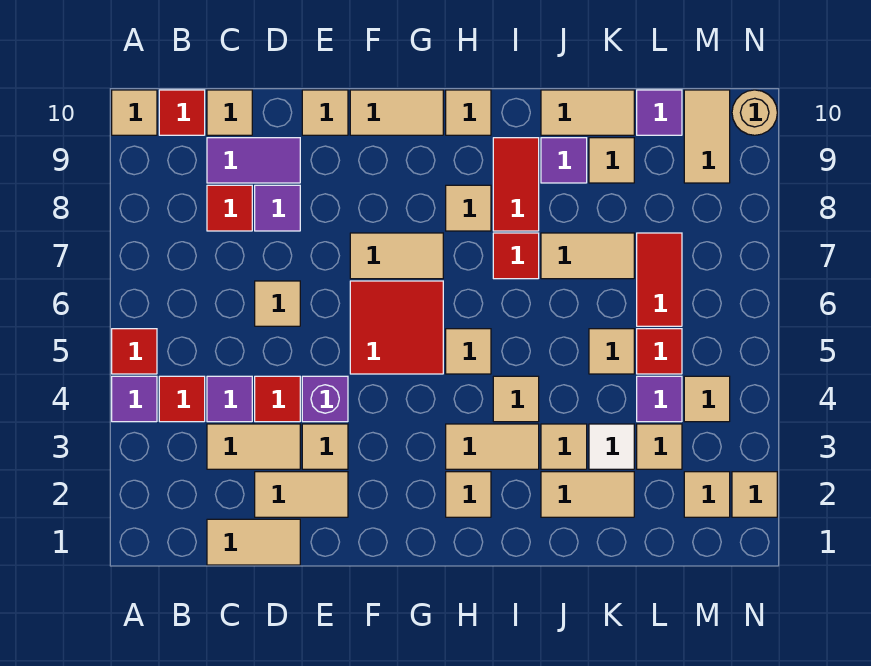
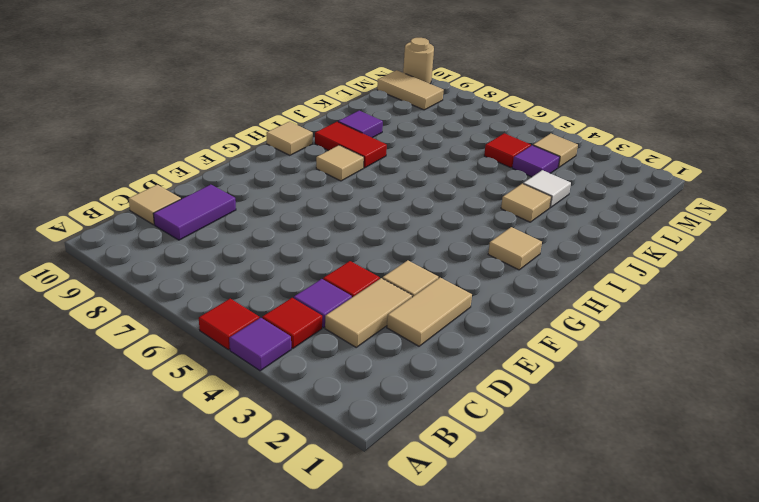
none -> tan tile A10 level 1
none -> red tile B10 level 1
none -> tan tile C1:D1 level 1
none -> red tile C8 level 1

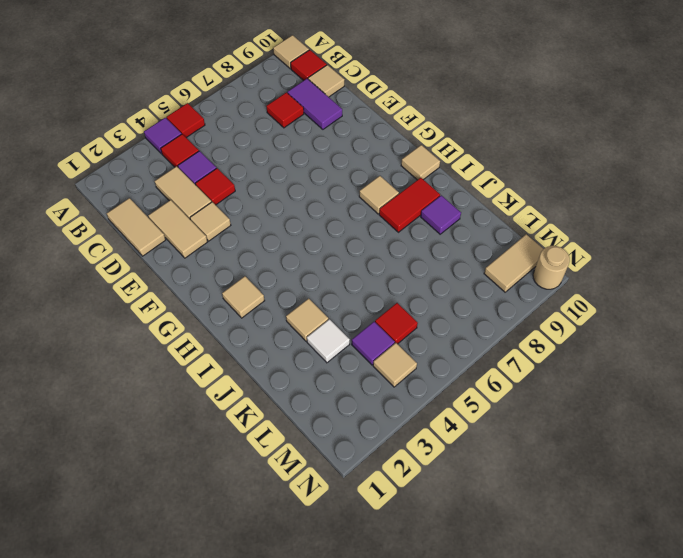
none -> tan tile D6 level 1
none -> purple tile D8 level 1
none -> purple brick E4 level 1
none -> tan tile E10 level 1

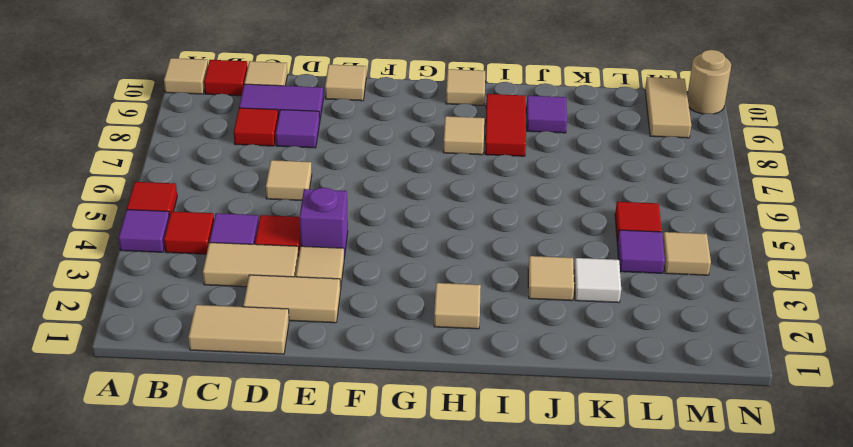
none -> red tile F5:G6 level 1
none -> tan tile F7:G7 level 1
none -> tan tile F10:G10 level 1
none -> tan tile H3:I3 level 1

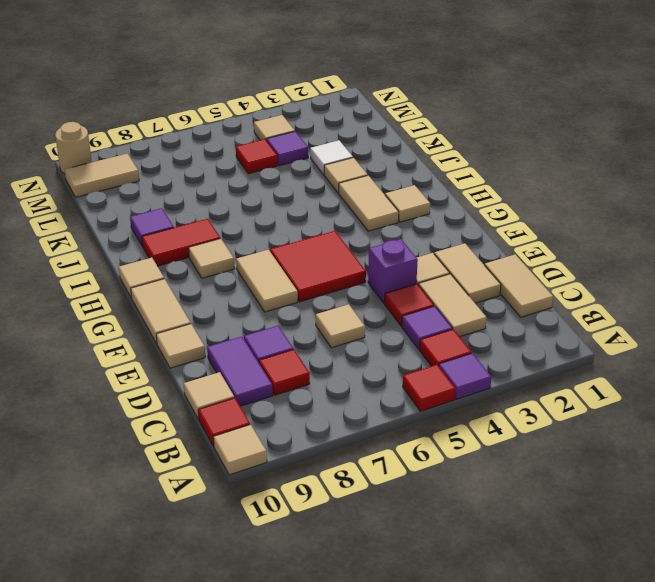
none -> tan tile H5 level 1
none -> tan tile I4 level 1
none -> red tile I7 level 1
none -> tan tile J2:K2 level 1

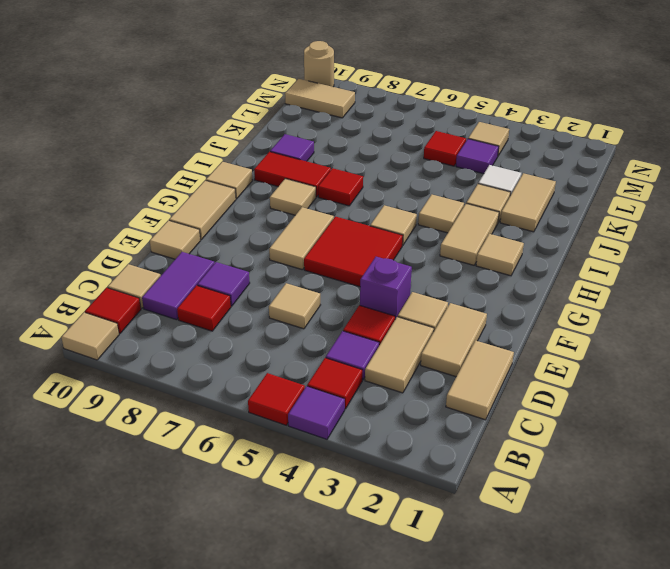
none -> tan tile J7:K7 level 1
none -> tan tile J10:K10 level 1
none -> tan tile K5 level 1
none -> tan tile K9 level 1

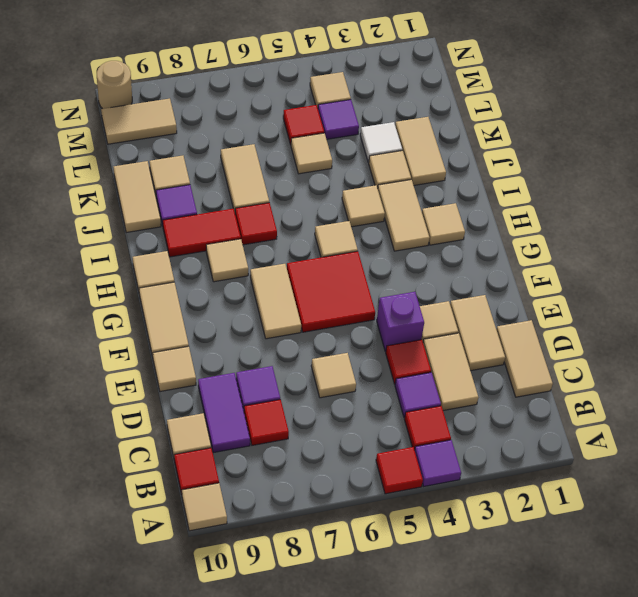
none -> tan tile L3 level 1
none -> red tile L6:L7 level 1
none -> purple tile L10 level 1
none -> tan tile M2 level 1

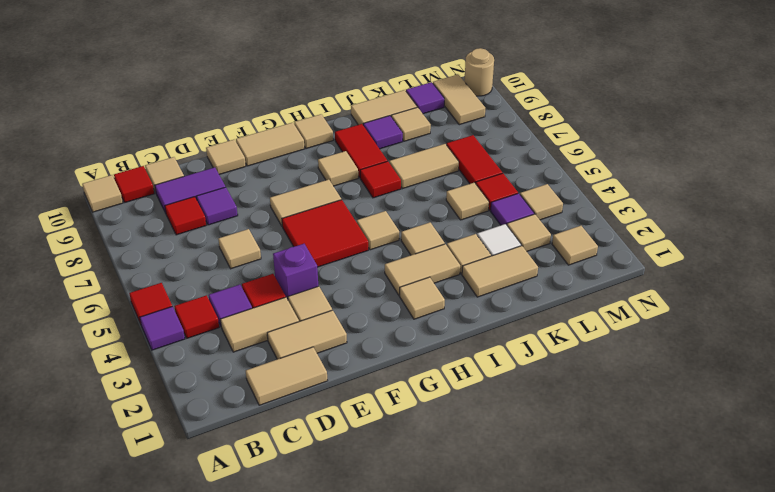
none -> tan tile N2 level 1

